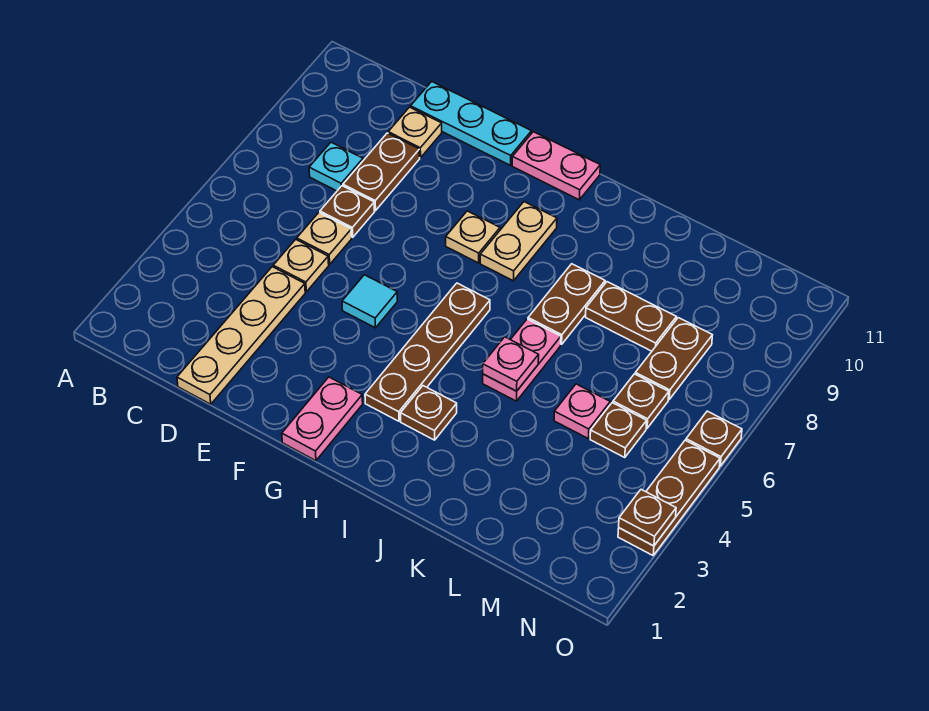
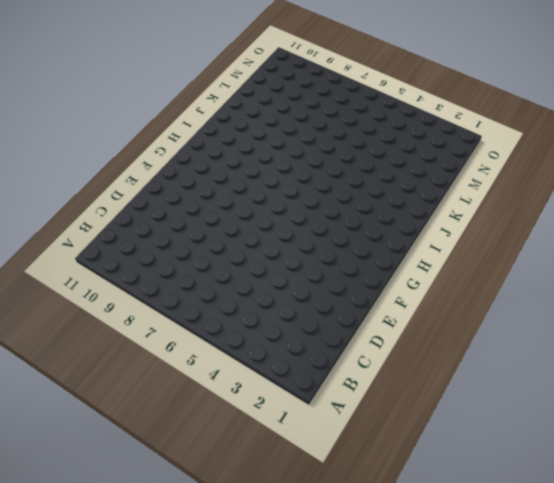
none -> cyan plate C8 level 1
none -> tan plate D1:D4 level 1
none -> tan plate D5 level 1

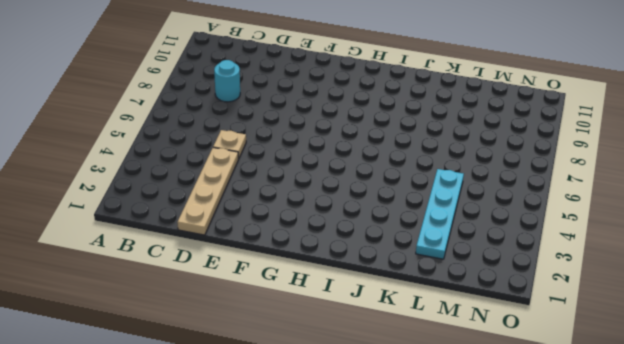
cyan round brick C8 level 1 -> cyan plate C8 level 1
cyan plate L2:L5 level 1 -> pink plate L5 level 1
none -> tan plate D6 level 1
none -> brown plate D7 level 1
none -> brown plate D8:D9 level 1

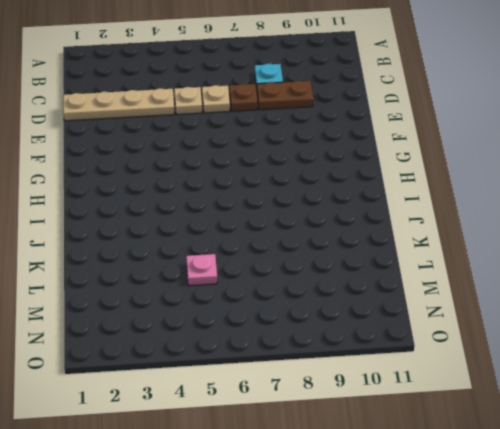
none -> tan plate D10 level 1
none -> cyan plate D11:F11 level 1
none -> cyan tile F5 level 1

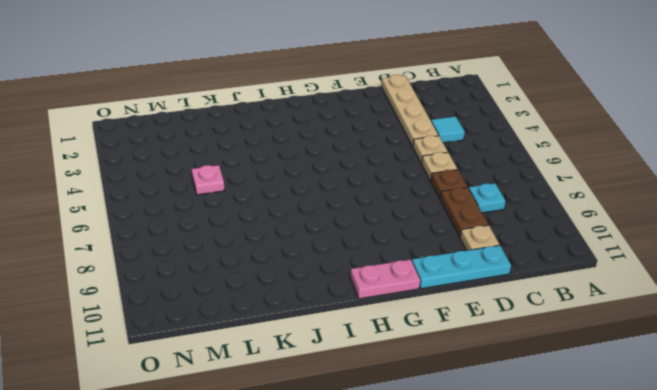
cyan tile C4 level 1 -> cyan tile F5 level 1
none -> pink plate G1:G2 level 1
none -> tan plate G8 level 1
none -> brown plate H3:H6 level 1

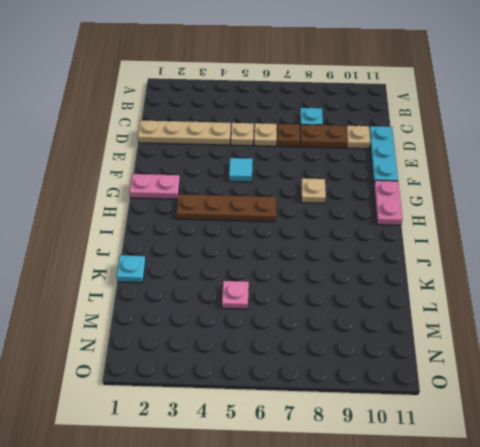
cyan plate K1 level 1 -> none
none -> tan plate H8:H9 level 1
none -> brown plate I3 level 1
none -> pink plate J5:J6 level 1

